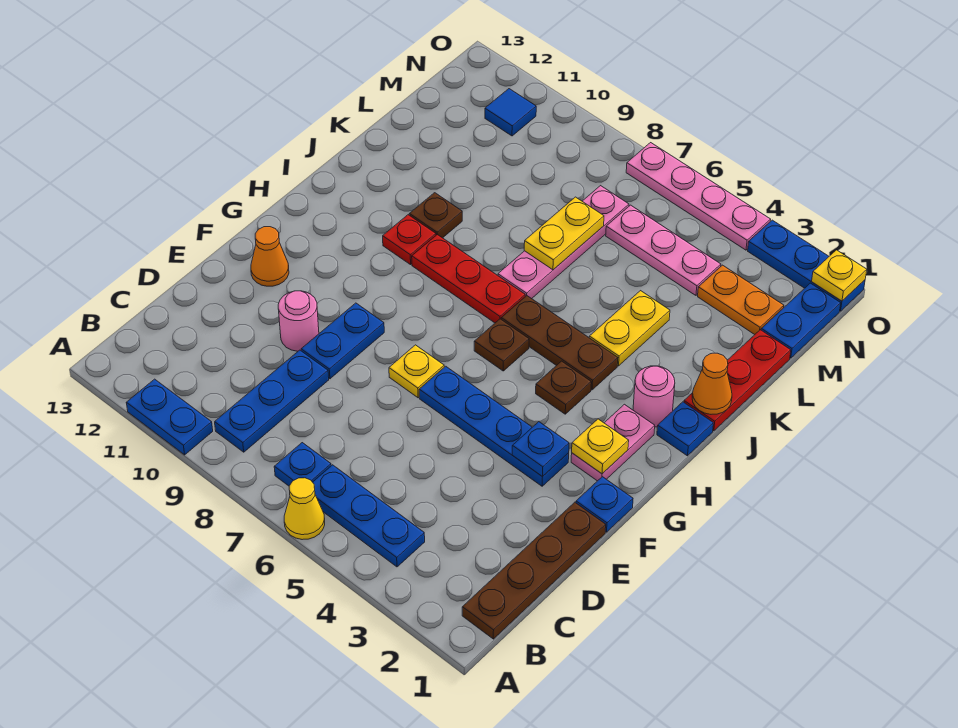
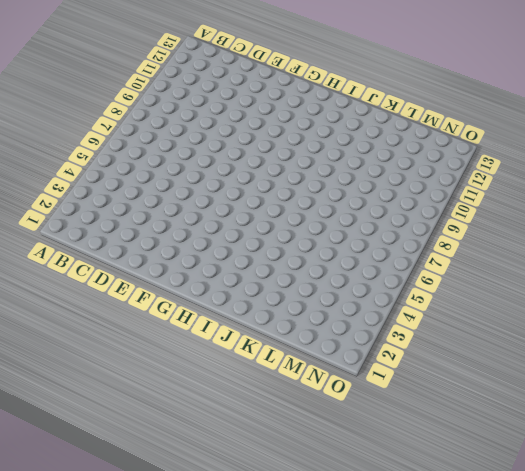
none -> yellow cone A6 level 1
none -> blue plate A10:A11 level 1
none -> brown plate B1:E1 level 1
none -> blue plate B4:B6 level 1

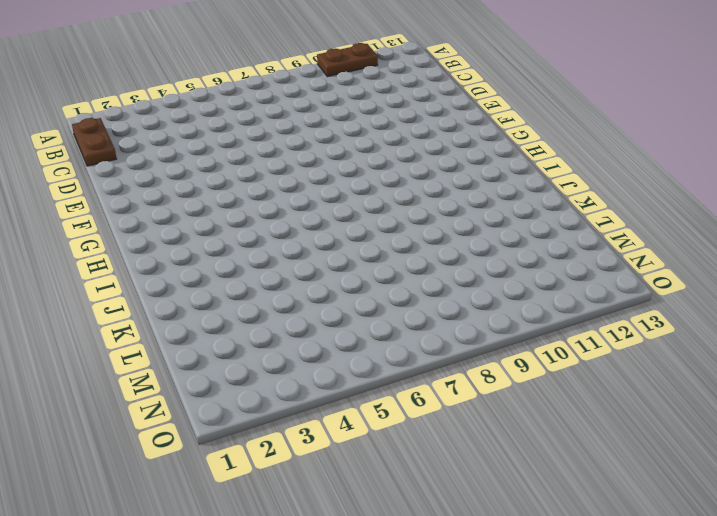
brown plate A10:A11 level 1 -> blue plate A10:A11 level 1
brown plate B1:C1 level 1 -> brown plate B1:E1 level 1
none -> yellow cone A6 level 1
none -> blue plate B4:B6 level 1
none -> blue plate B7 level 1
none -> blue plate B9:D9 level 1

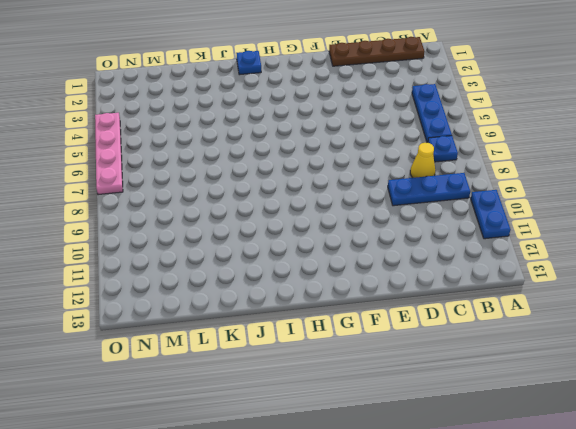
yellow cone C8 level 1 -> yellow cone A6 level 1
none -> blue plate E9:F9 level 1
none -> pink round brick E10 level 1
none -> blue plate F1 level 1
none -> blue plate F3:F6 level 1

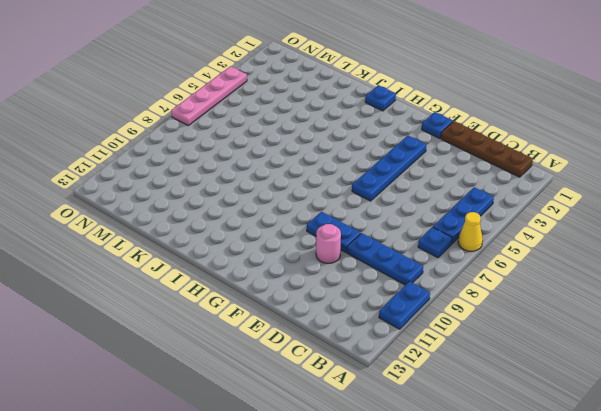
none -> yellow plate F7 level 1
none -> orange cone F12 level 1
none -> pink plate G2:H2 level 1
none -> brown plate H4 level 1

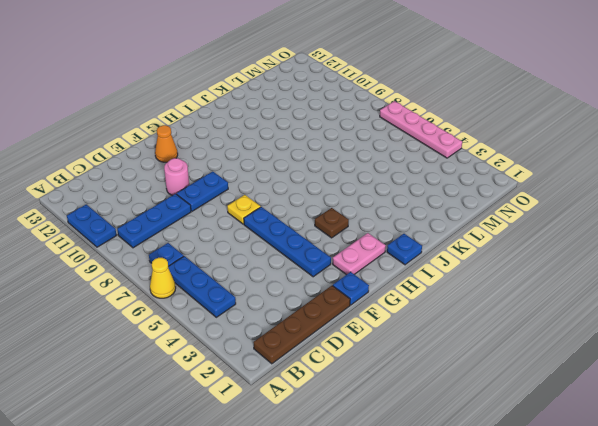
none -> brown plate H6 level 1
none -> pink round brick I2 level 1
none -> brown plate I4:I6 level 1
none -> red plate I7:I9 level 1

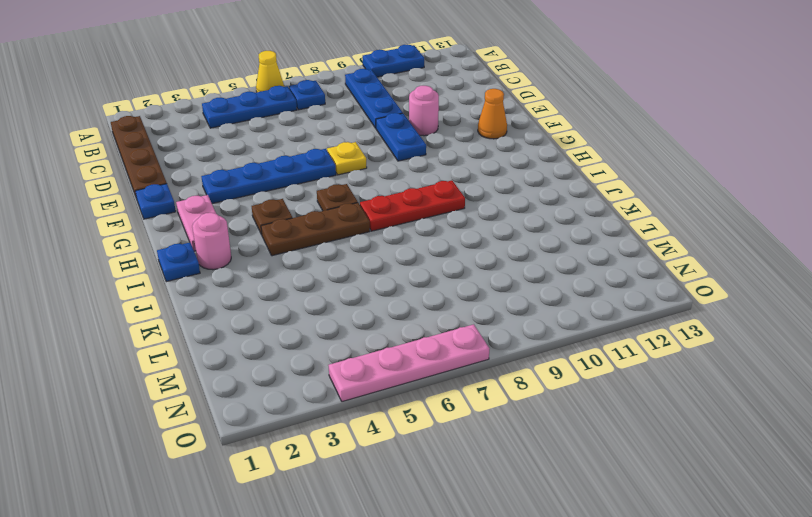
none -> red plate I10 level 1
none -> red plate J1:L1 level 1
none -> yellow plate J4:K4 level 1
none -> pink plate J7:M7 level 1

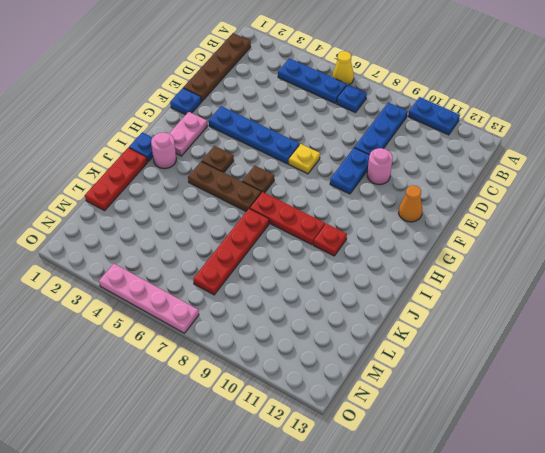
red plate J7:M7 level 1 -> pink plate J7:M7 level 1
none -> yellow plate J4:K4 level 1
none -> brown plate J10 level 1
none -> blue plate M1:N1 level 1
none -> orange plate M2:M3 level 1

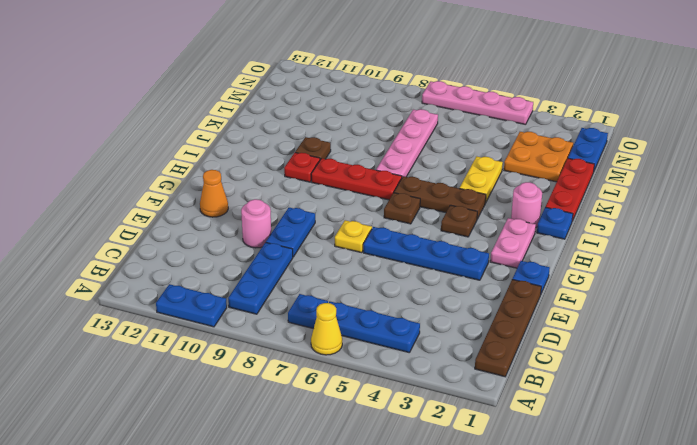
orange plate L2:M3 level 1 -> orange plate M2:M3 level 1
none -> pink plate M4:M6 level 1
none -> blue tile N11 level 1
none -> blue plate O1:O3 level 1
none -> blue plate F3 level 2

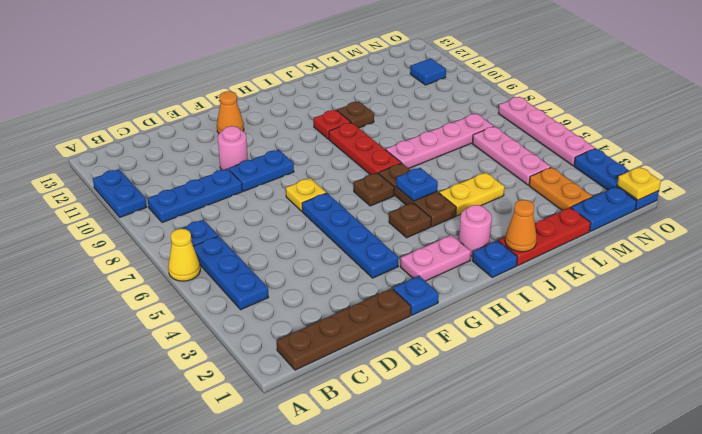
blue plate I5 level 2 -> blue plate F3 level 2
none -> yellow plate G2 level 2
none -> yellow plate K7:L7 level 2

